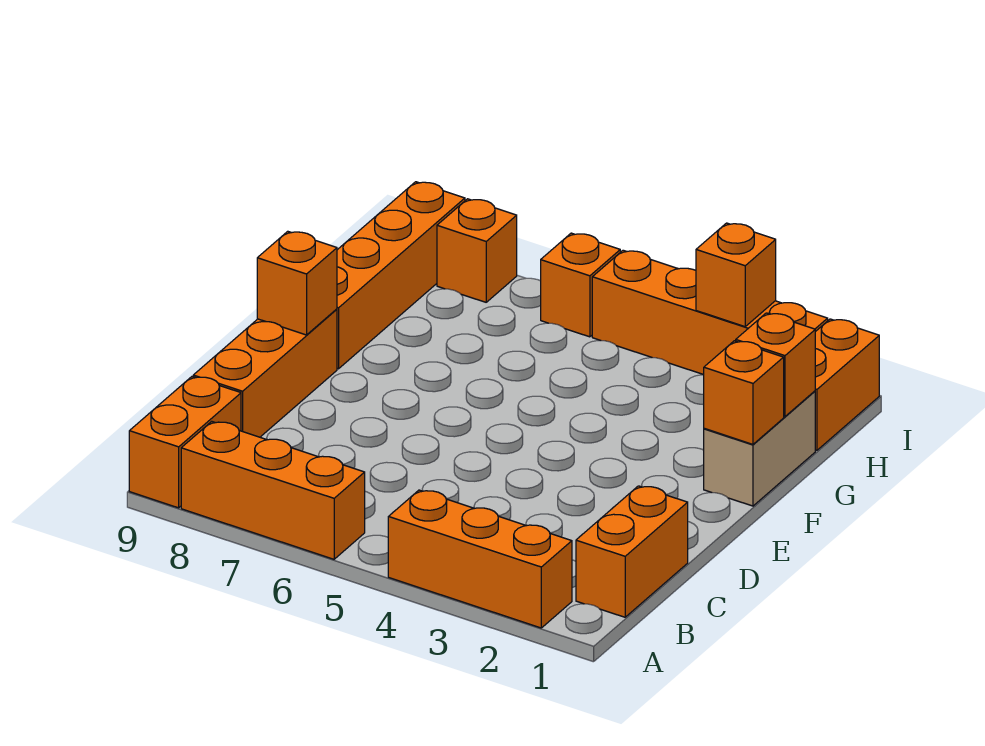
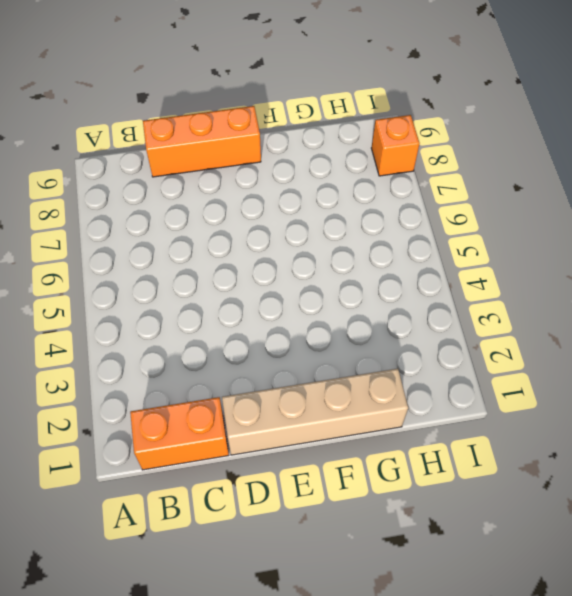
tan brick D1:G1 level 1 -> tan brick F1:G1 level 1
none -> orange brick A2:A4 level 1
none -> orange brick A6:A8 level 1
none -> orange brick A9:B9 level 1

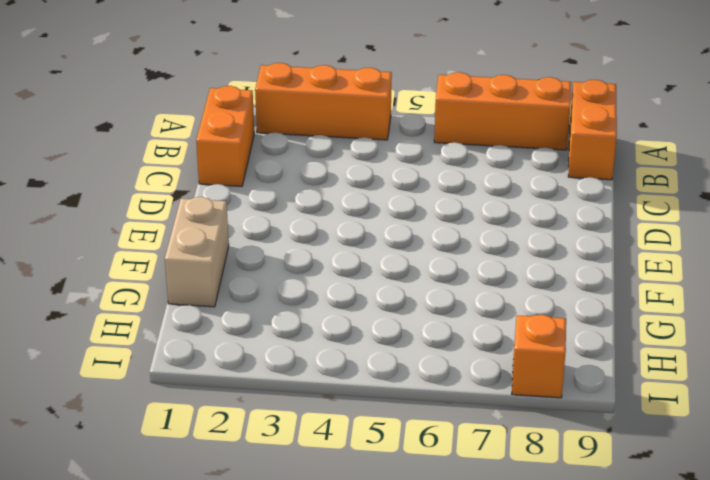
none -> orange brick C9:E9 level 1
none -> orange brick F9:I9 level 1
none -> orange brick H1:I1 level 1

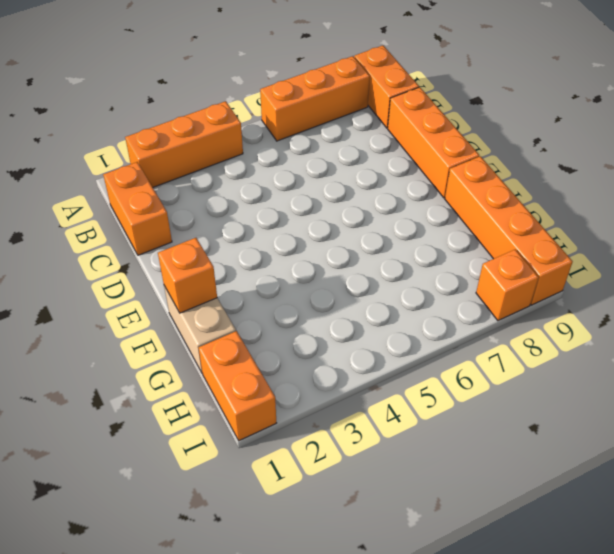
none -> orange brick I2:I5 level 1
none -> orange brick I6 level 1
none -> orange brick E9 level 2

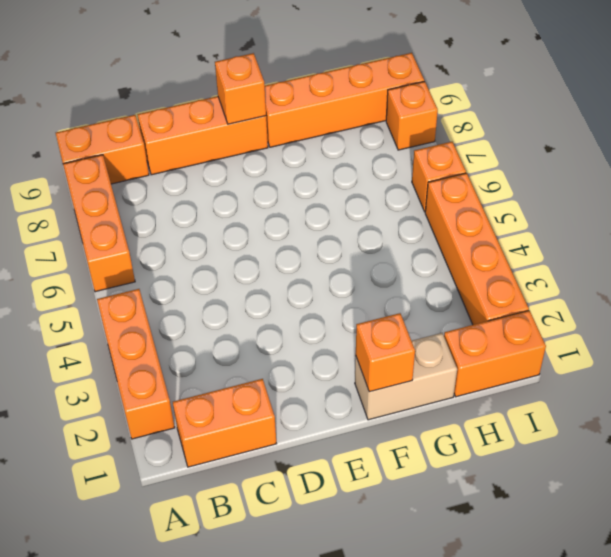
none -> orange brick G1 level 2
none -> orange brick I3 level 2

